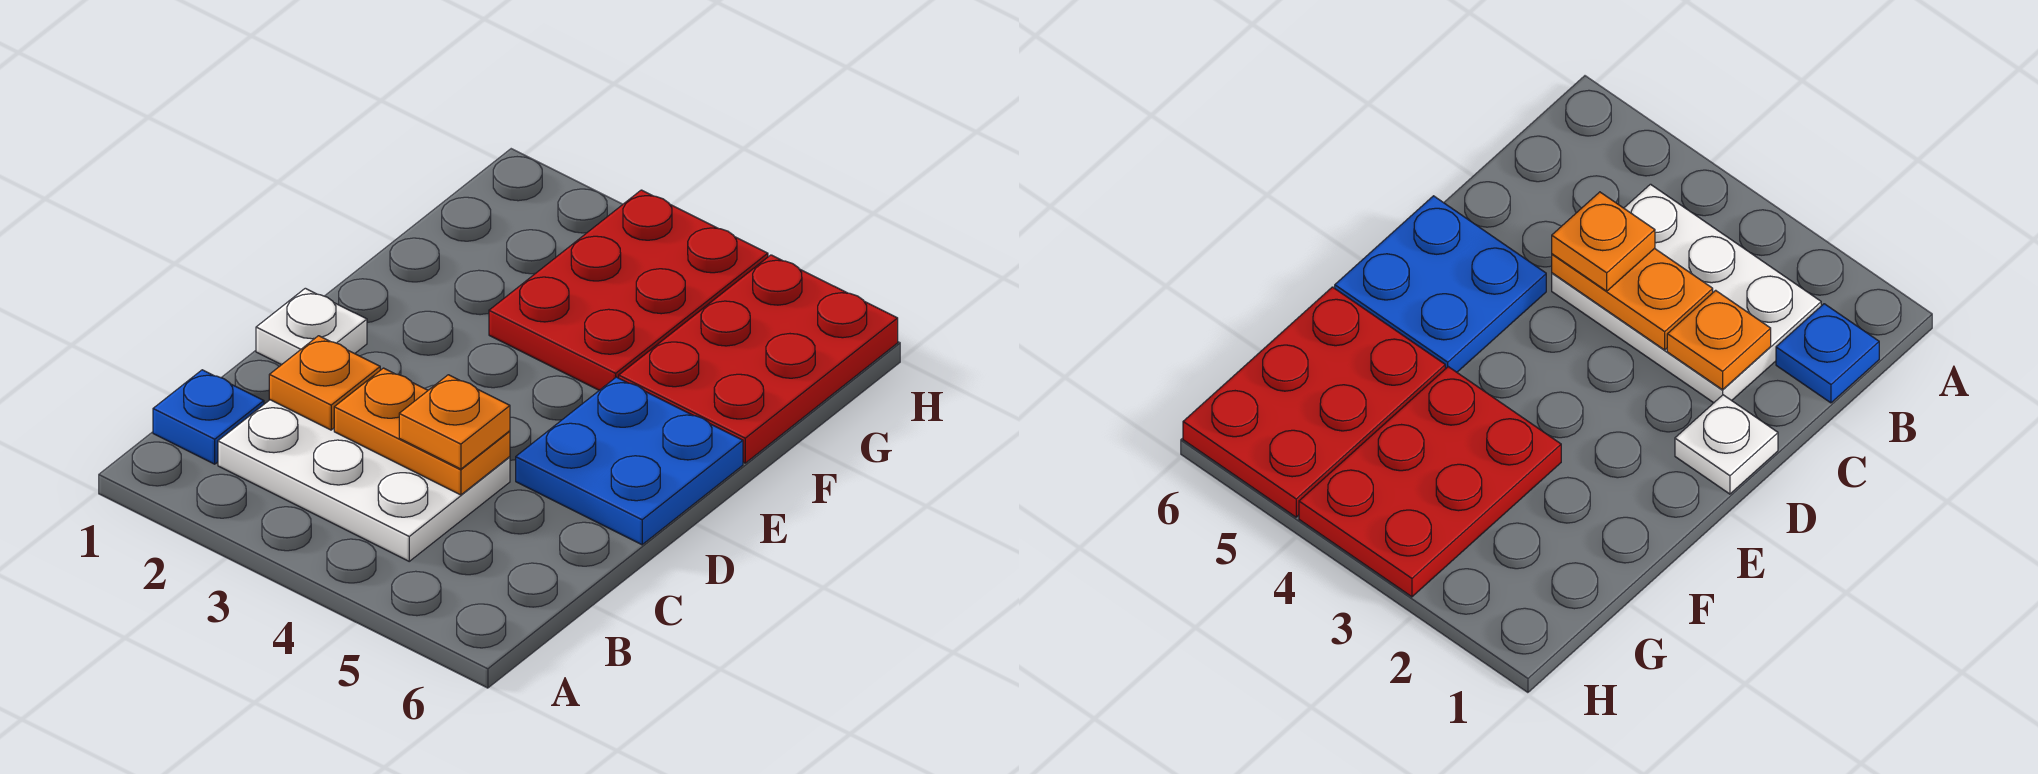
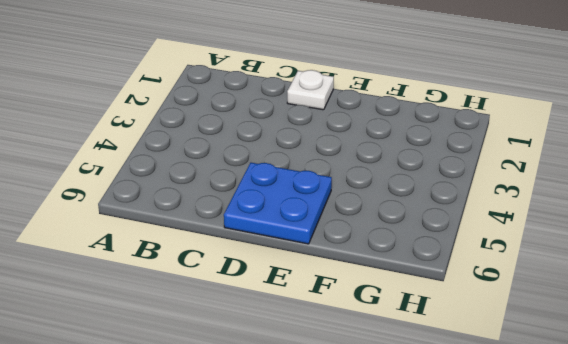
none -> blue plate B1 level 1
none -> white plate B2:C4 level 1

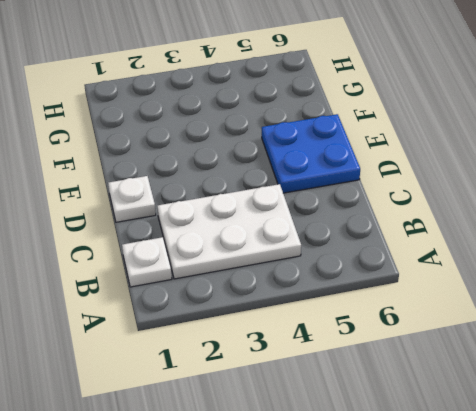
white plate B1 level 1 -> blue plate B1 level 1
none -> red plate F3:H4 level 1
none -> red plate F5:H6 level 1

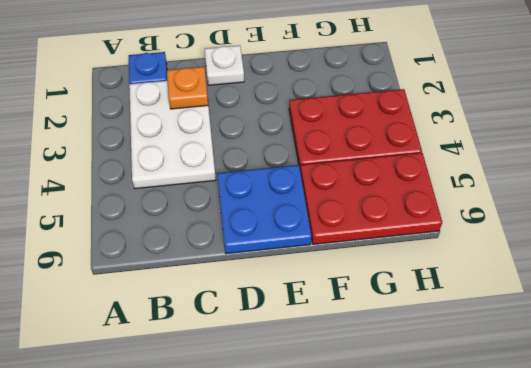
none -> orange plate C3:C4 level 2
none -> orange plate C4 level 3

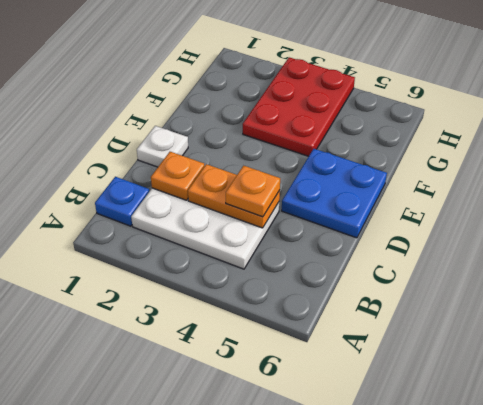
none -> red plate F5:H6 level 1

